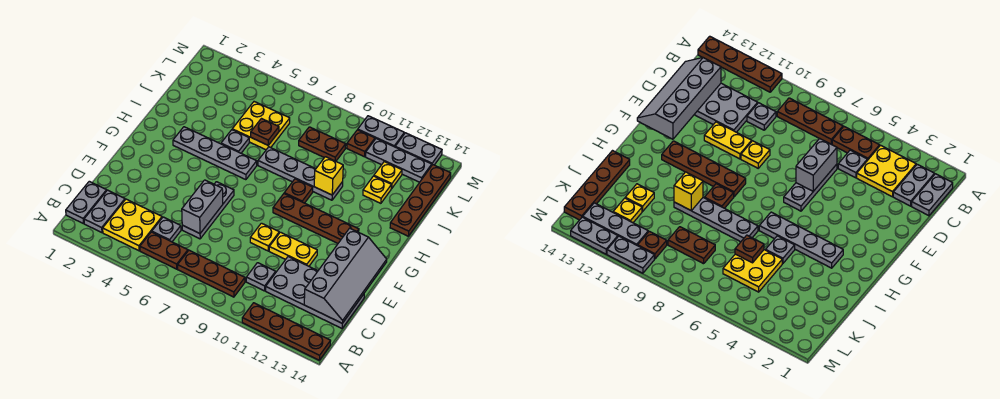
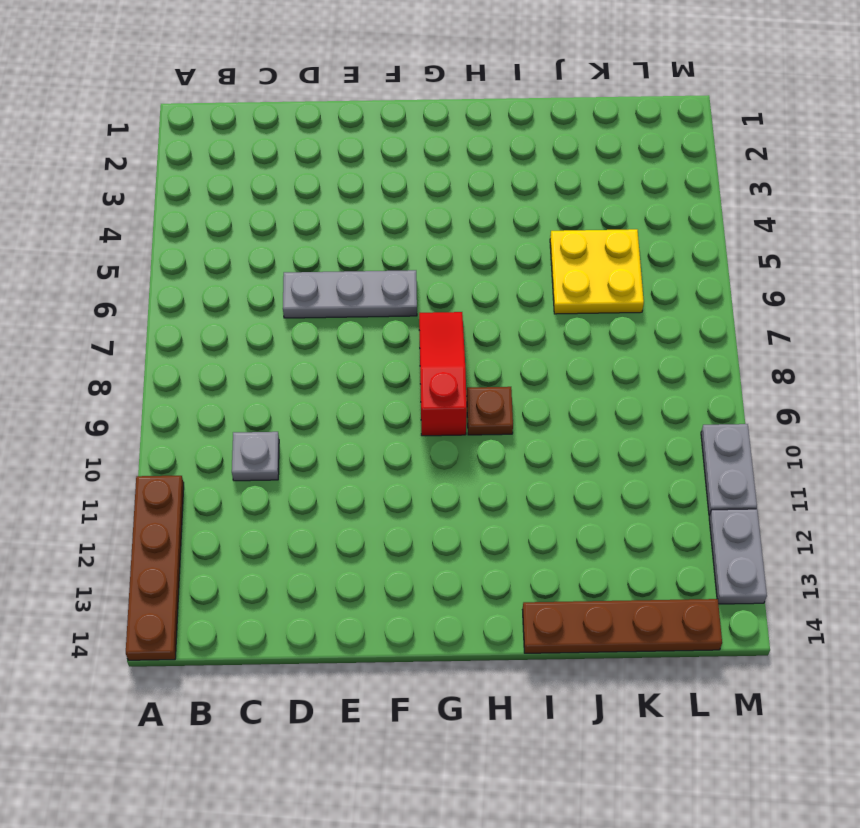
red slope G7:G9 level 1 top 9 -> brown plate G9:G12 level 1
none -> grey plate B1:C1 level 1
none -> grey plate B2:C2 level 1
none -> yellow plate B3:C4 level 1
none -> brown plate B5:B6 level 1

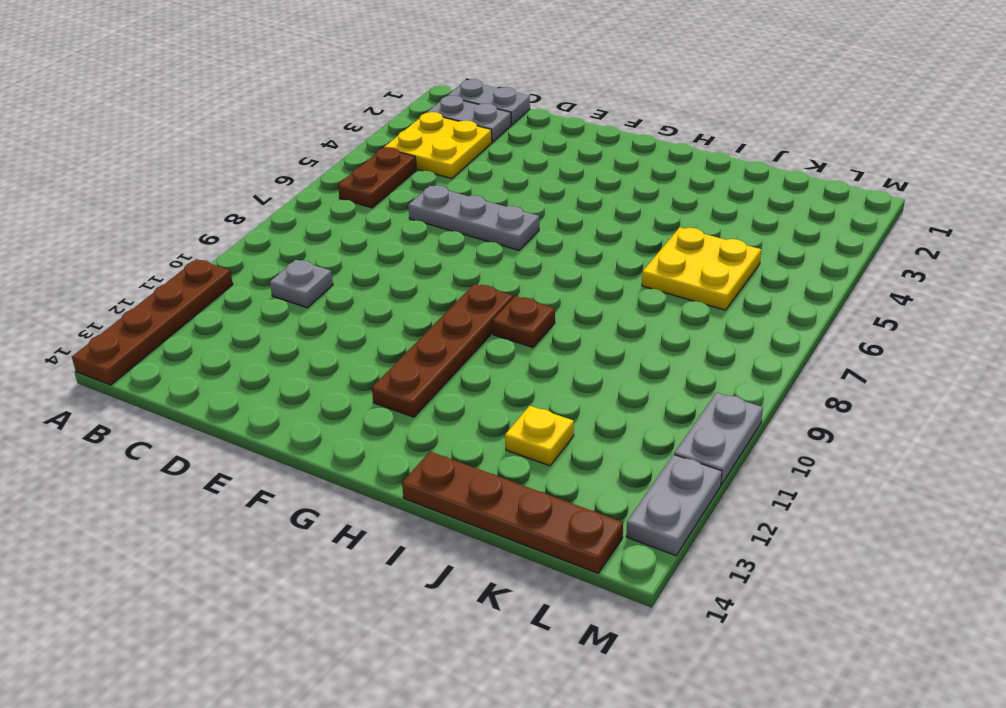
none -> brown plate B7:B9 level 1
none -> grey plate C5 level 1
none -> grey plate C11:D14 level 1
none -> yellow plate E9 level 1

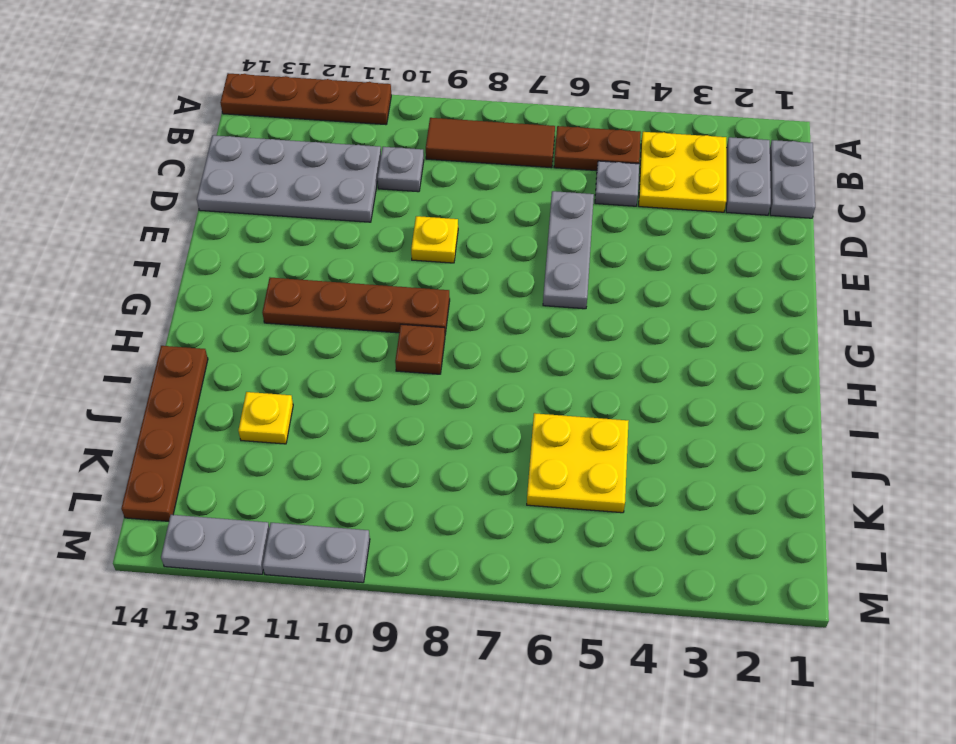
brown tile B7:B9 level 1 -> brown plate B7:B9 level 1
none -> yellow plate E10:E11 level 1
none -> grey plate H3:H6 level 1
none -> grey plate I5 level 1
none -> grey plate I7:I10 level 1

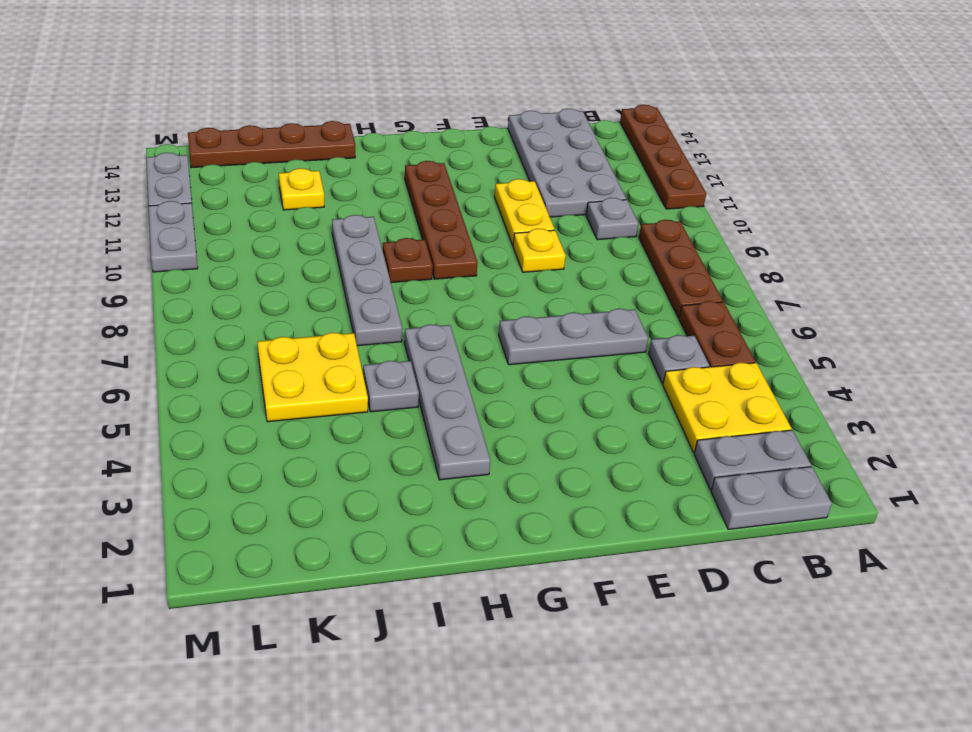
none -> brown plate K8:K9 level 1
none -> yellow plate K12 level 1
none -> brown plate L10 level 1
none -> grey plate L11:L13 level 1

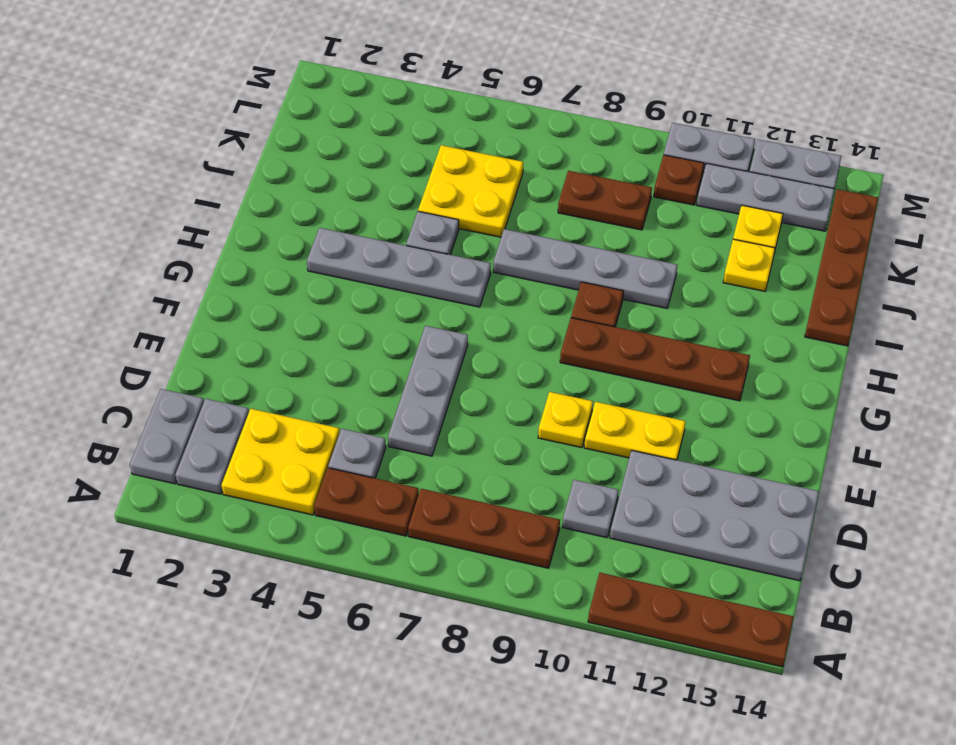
none -> grey slope C13:F14 level 2 top 13
none -> grey brick D6:E6 level 2
none -> yellow brick I10 level 2
none -> brown plate J6 level 2

